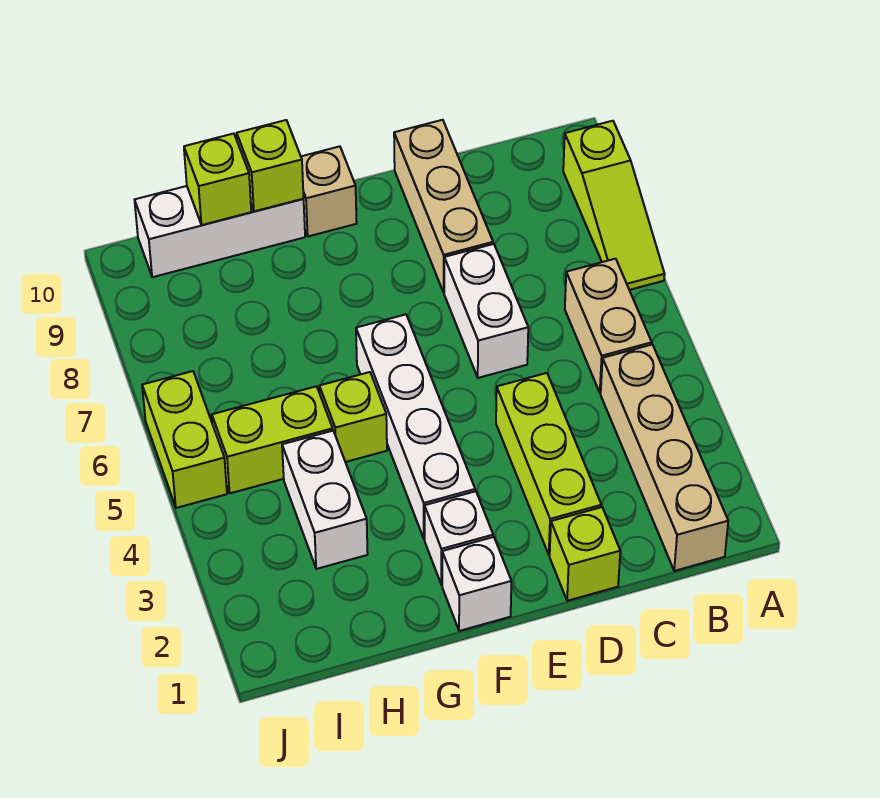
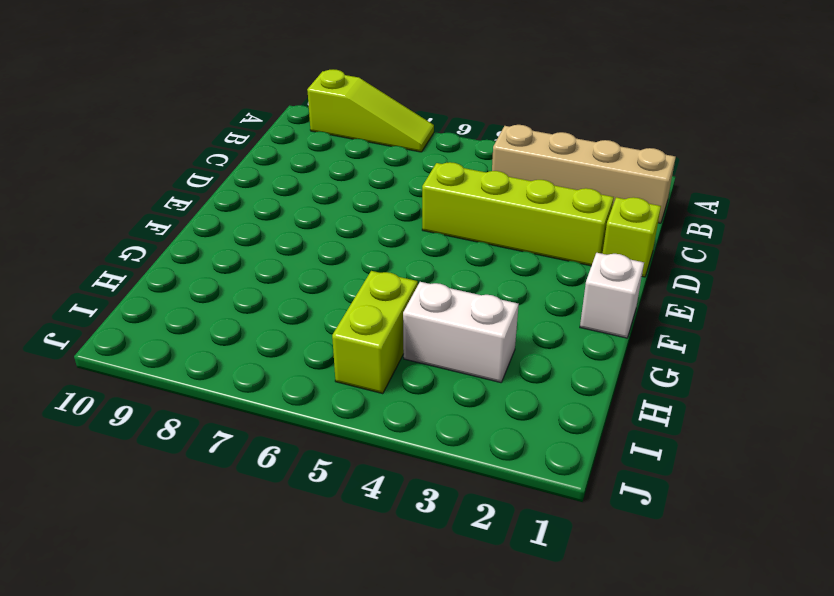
lime brick D2:D5 level 1 -> lime brick D2:D4 level 1
none -> tan brick B5:B6 level 1
none -> white brick D6:D7 level 1
none -> tan brick D8:D10 level 1

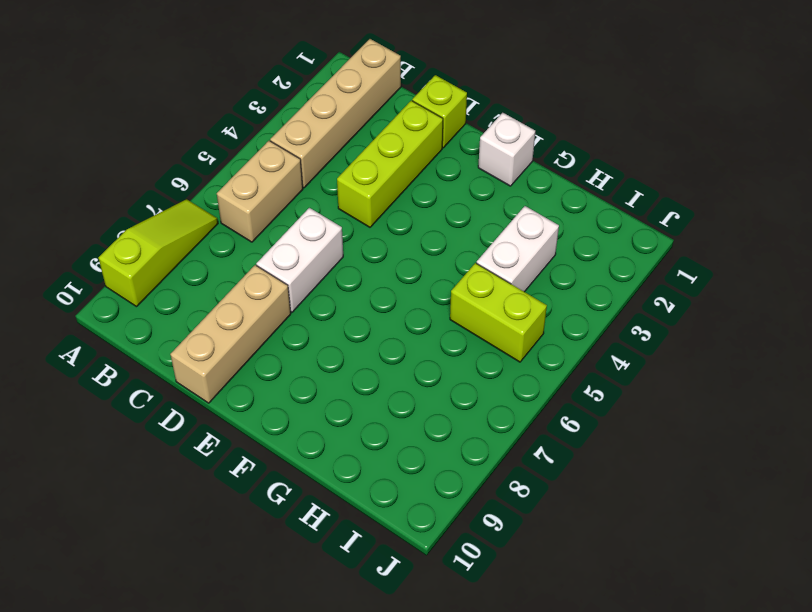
none -> white brick F2 level 1
none -> white brick F3:F6 level 1
none -> tan brick F10 level 1

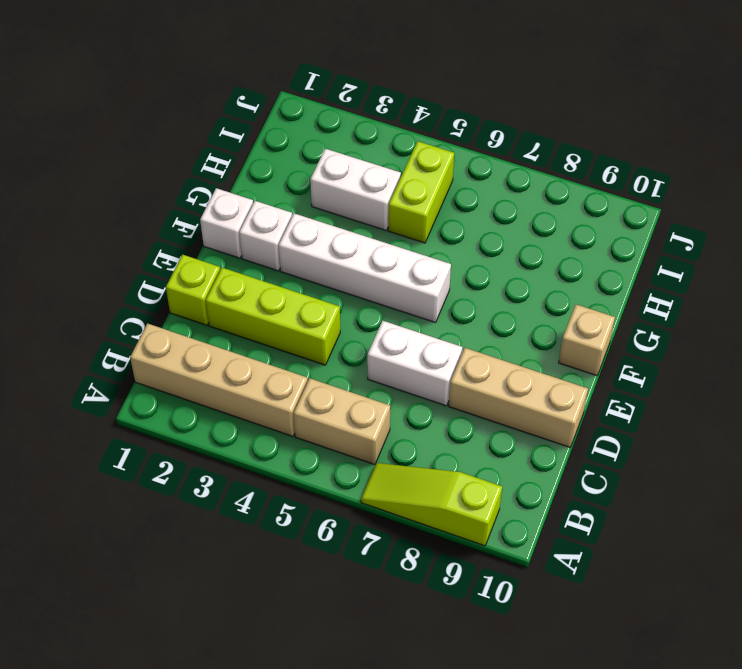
none -> lime brick G5 level 1
none -> white brick G10:I10 level 1
none -> lime brick J5:J6 level 1

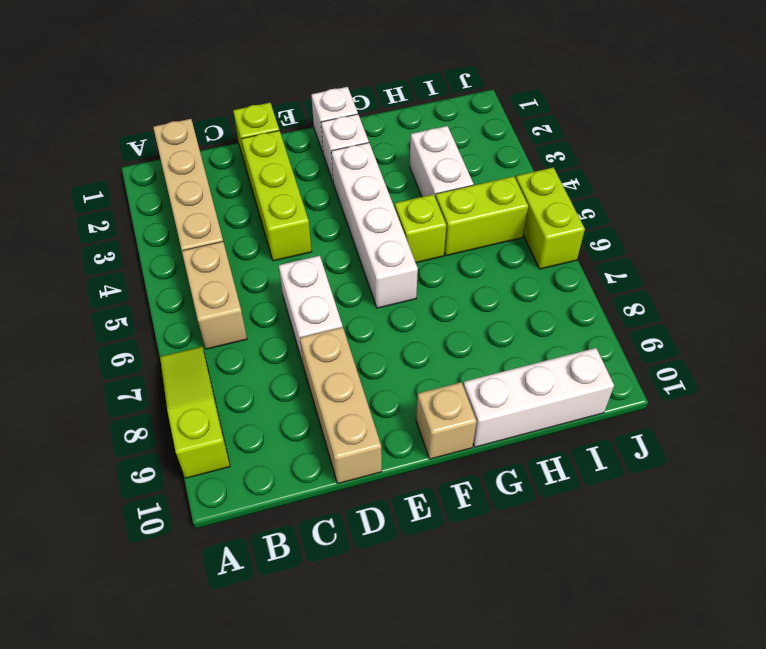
none -> lime brick G10 level 2
none -> lime brick H10 level 2

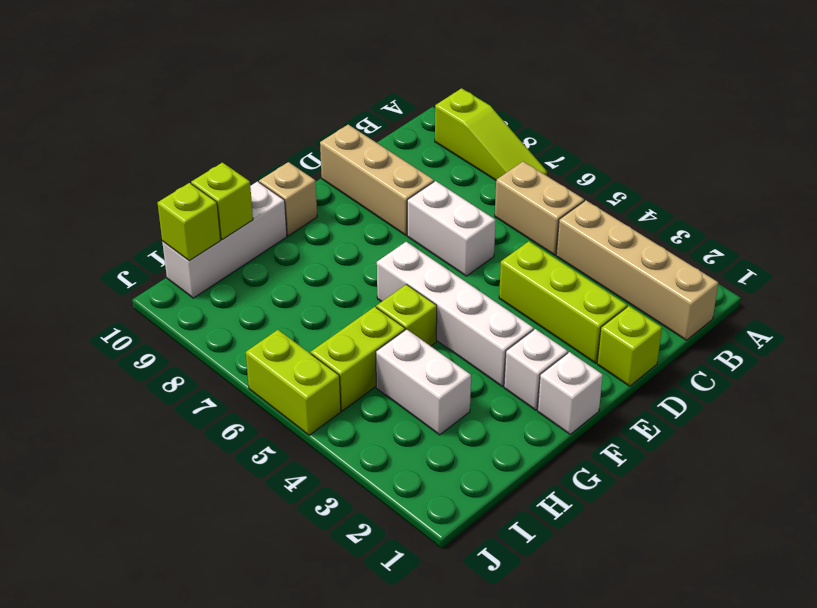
lime brick I10 level 2 -> lime brick G10 level 2

